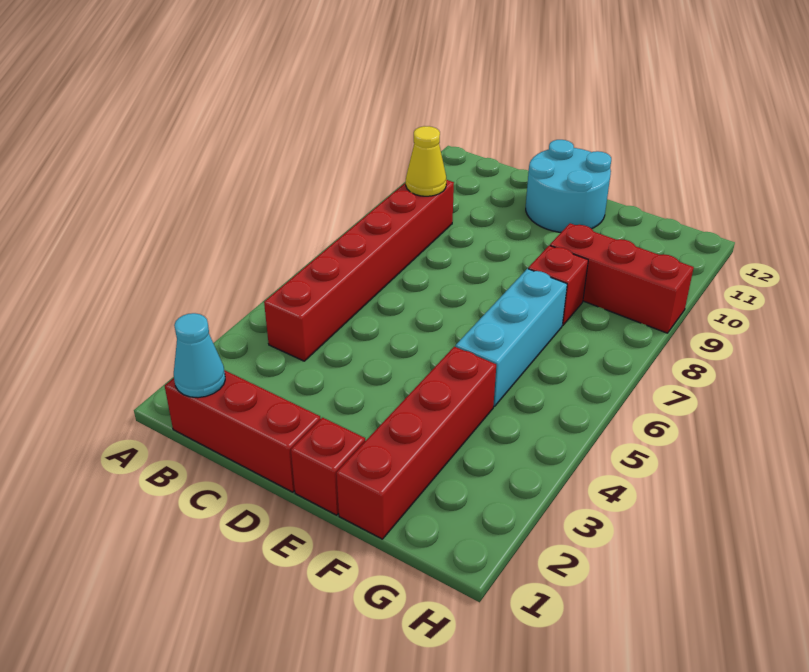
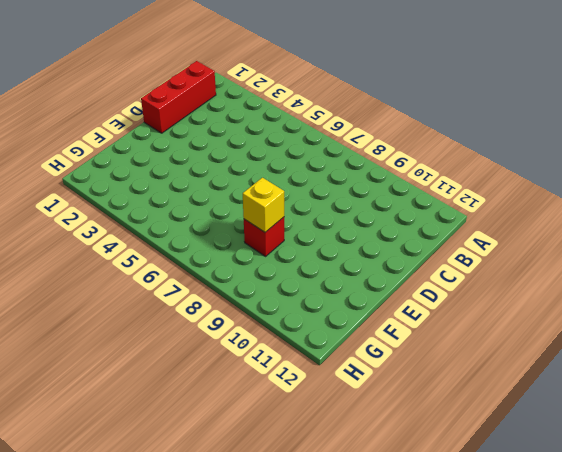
yellow brick F8 level 2 -> none
none -> red brick B4:B9 level 1
none -> cyan round brick D11:E12 level 1

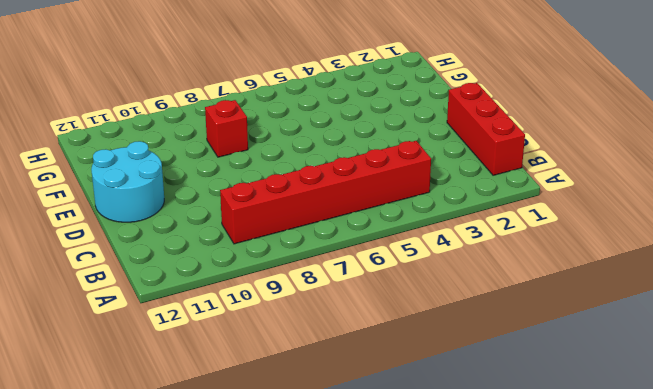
none -> red brick E1 level 1
none -> red brick F1:F4 level 1

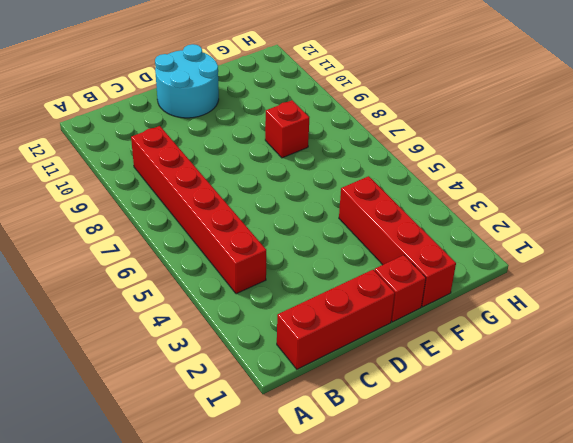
none -> cyan brick F5:F7 level 1
none -> red brick F9:H9 level 1

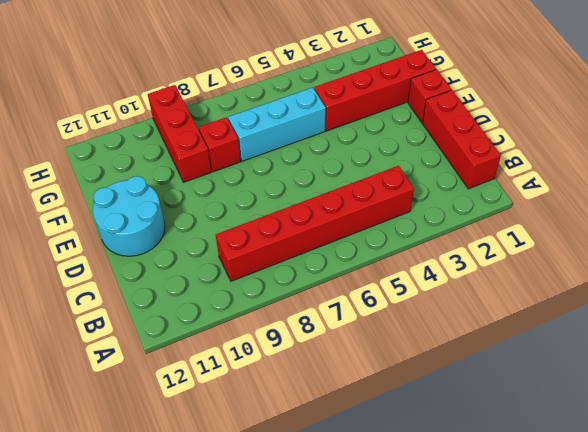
none -> cyan cone B1 level 2
none -> yellow cone B9 level 2

